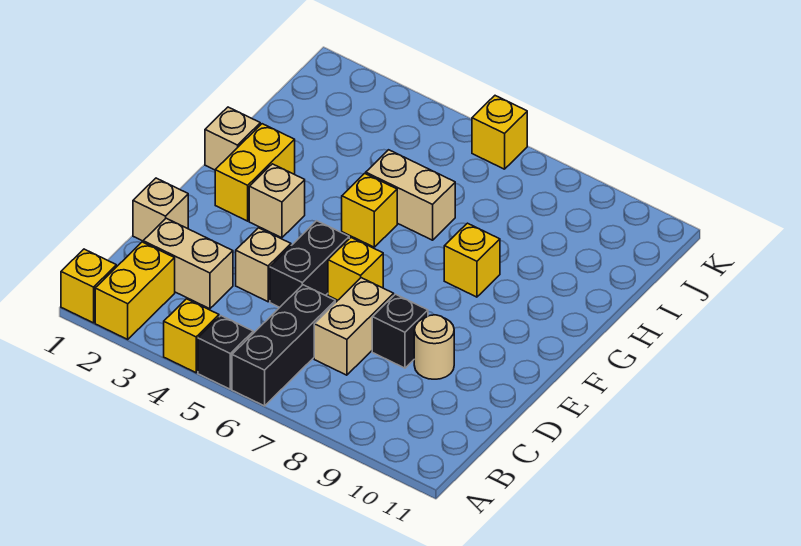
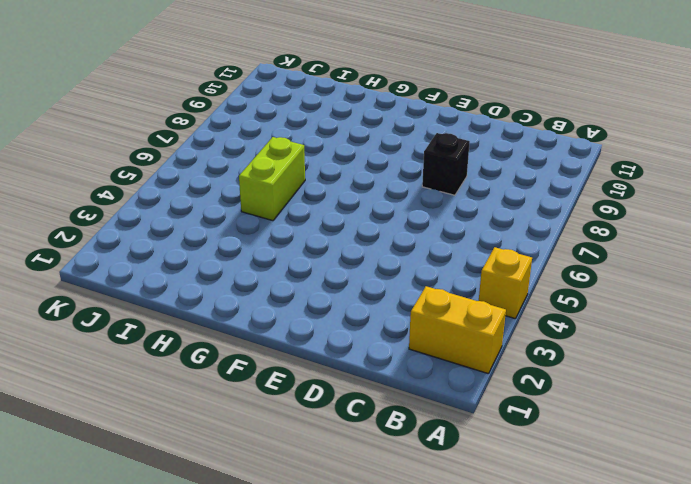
lime brick H5:H6 level 1 -> tan brick H5:H6 level 1
none -> yellow brick A1 level 1
none -> black brick A5 level 1
none -> black brick A6:C6 level 1

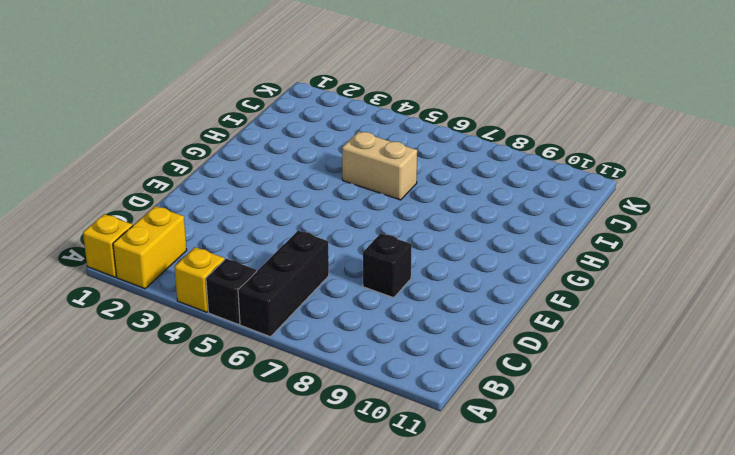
none -> tan brick C2:C3 level 1
none -> tan brick C7:D7 level 1
none -> tan brick D1 level 1

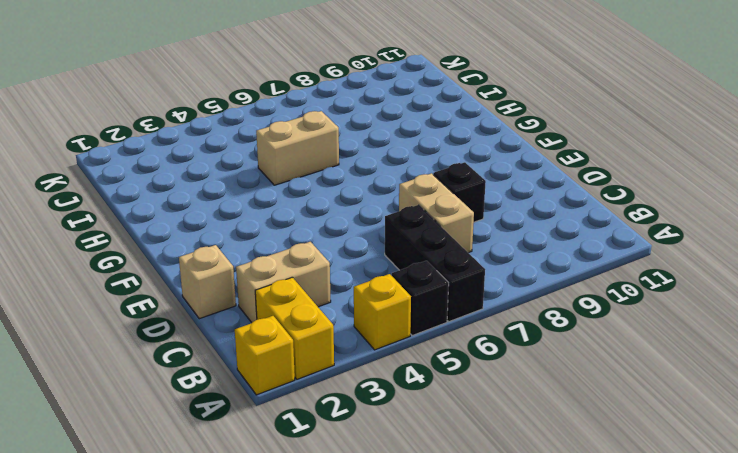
none -> tan brick D4 level 1
none -> black brick D5:E5 level 1
none -> tan round brick D9 level 1

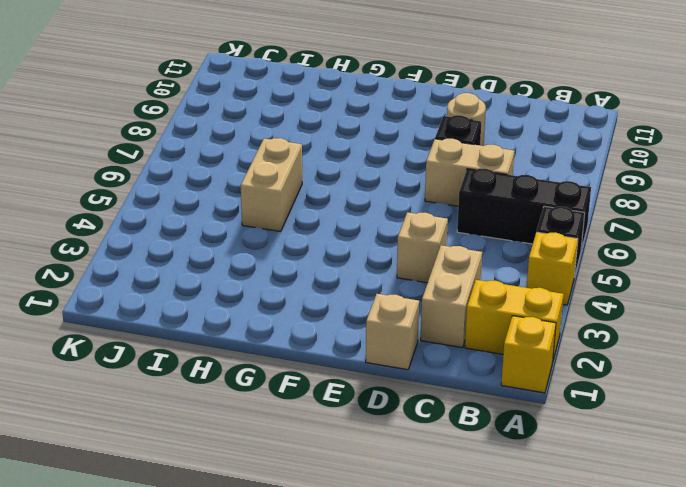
none -> black brick D5:E5 level 1
none -> yellow brick E6 level 1
none -> yellow brick F2:G2 level 1

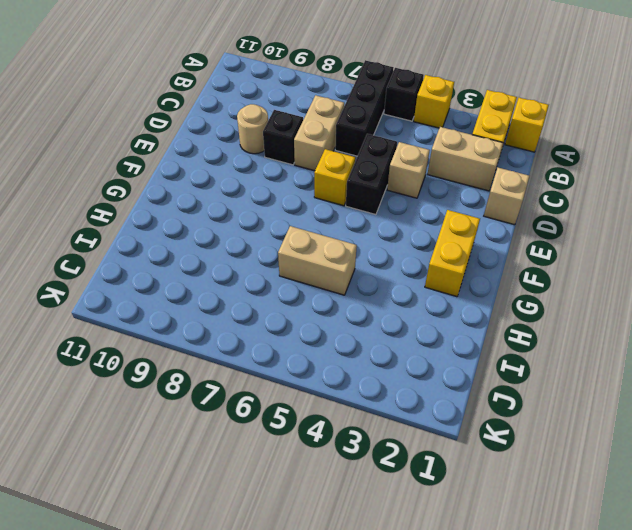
none -> tan brick F3 level 1
none -> tan brick G1 level 1
none -> yellow brick G5 level 1

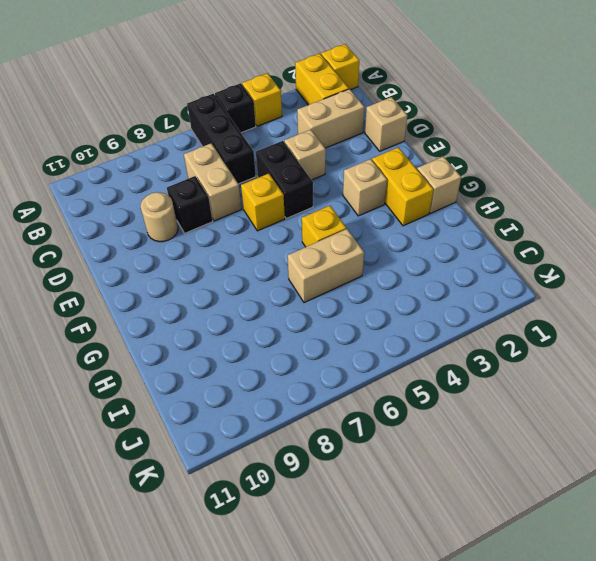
none -> yellow brick G8 level 1
none -> yellow brick K6 level 1

